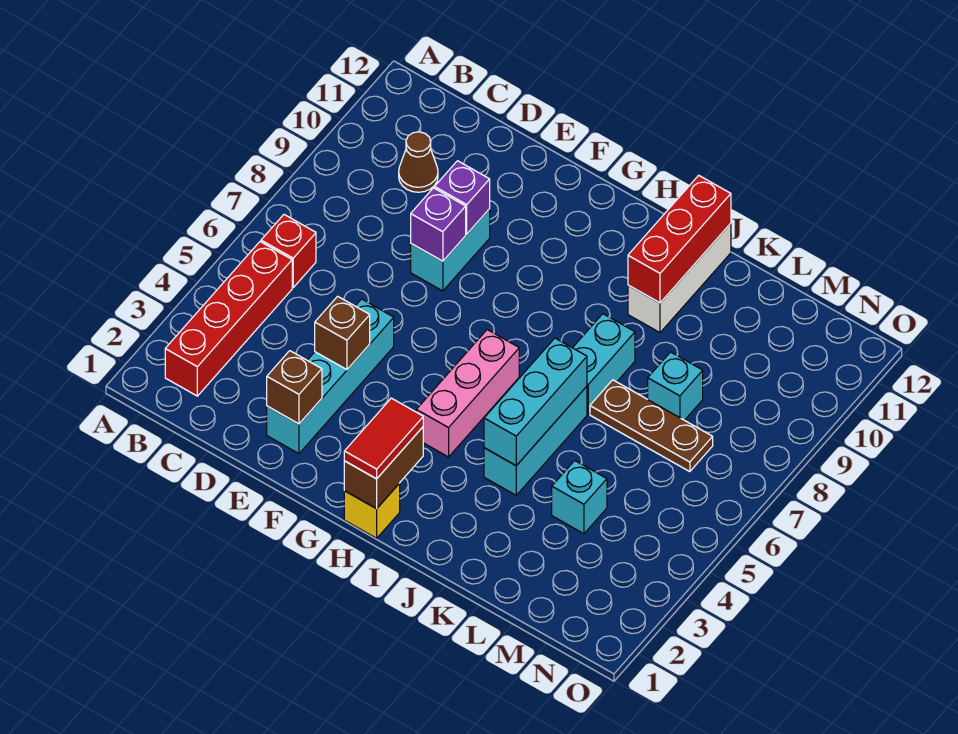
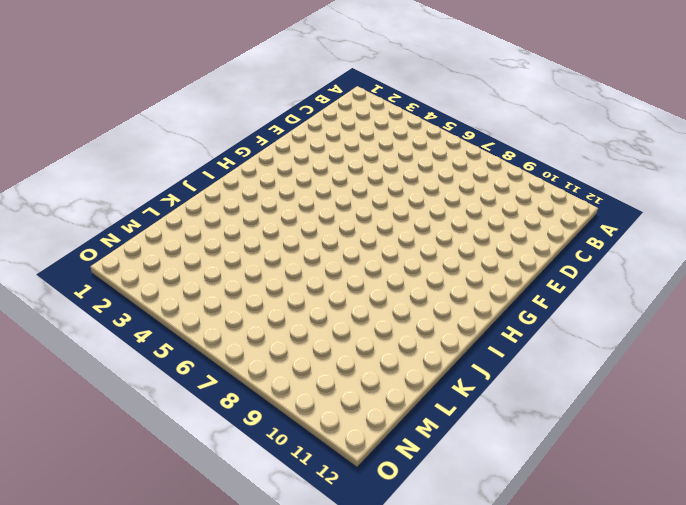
none -> red brick B2:B5 level 1
none -> red brick B6 level 1
none -> brown cone C10 level 1

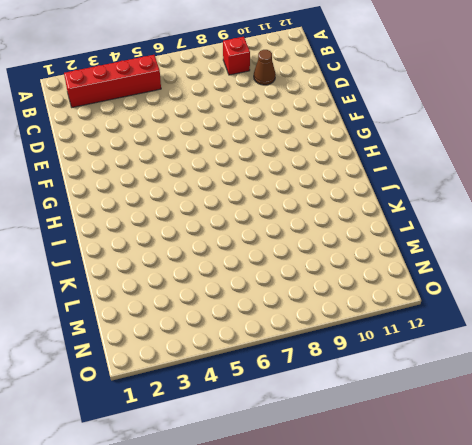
red brick B9 level 1 -> red brick B6 level 1
none -> cyan brick E2:E5 level 1
none -> cyan brick E8:E9 level 1
none -> yellow brick H1 level 1

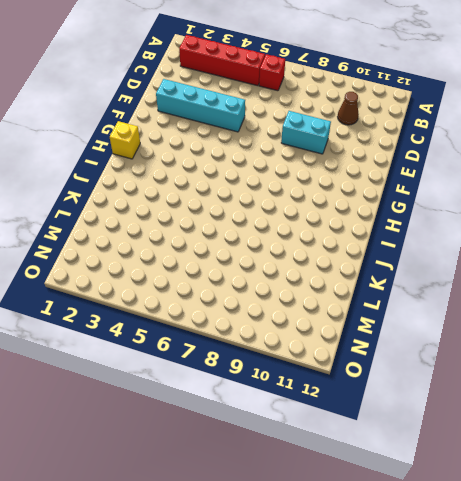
none -> pink brick H4:H6 level 1
none -> cyan brick J4:J6 level 1
none -> cyan brick J7:J8 level 1

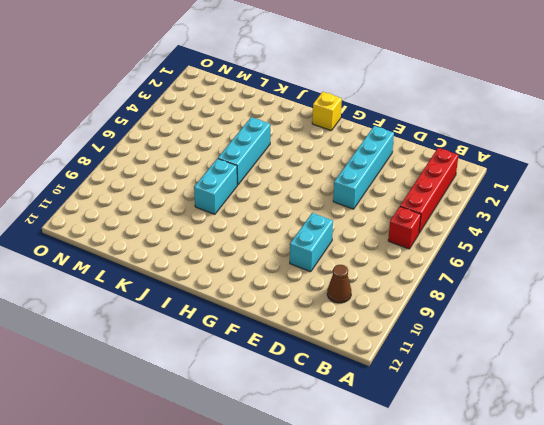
none -> pink brick H4:H6 level 1
none -> white brick J10:J12 level 1
none -> brown plate K7:M7 level 1

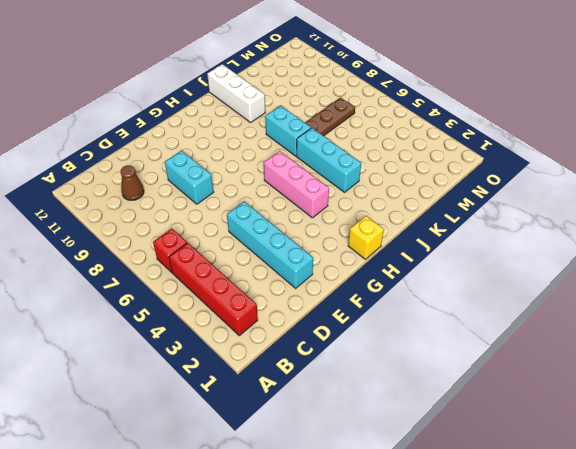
none -> cyan brick L4 level 1
none -> cyan brick L8 level 1
none -> brown brick E2 level 2

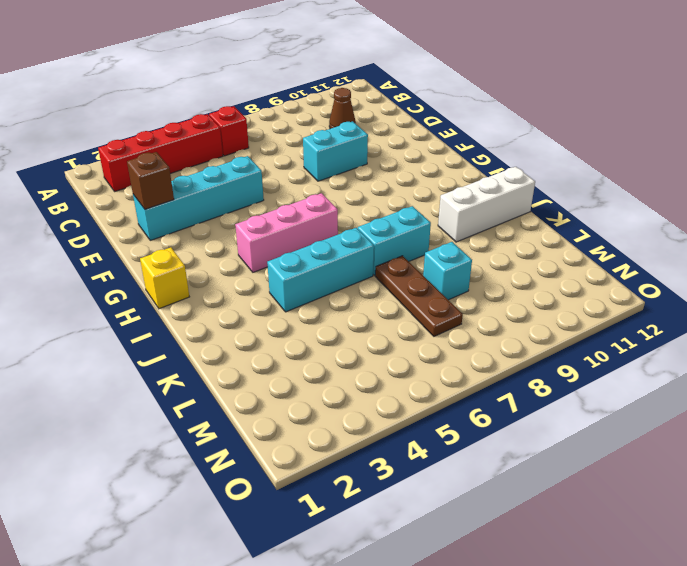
none -> cyan brick L4 level 1
none -> brown brick E4 level 2
none -> purple brick E8 level 2

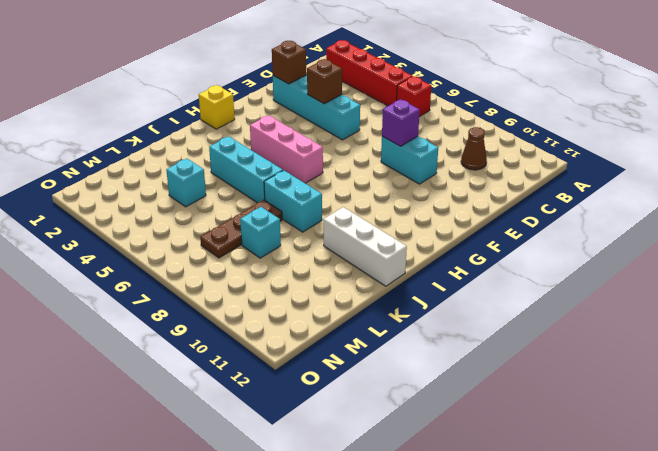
none -> purple brick E9 level 2
none -> brown brick H1:H2 level 2
none -> cyan brick J4:J6 level 2

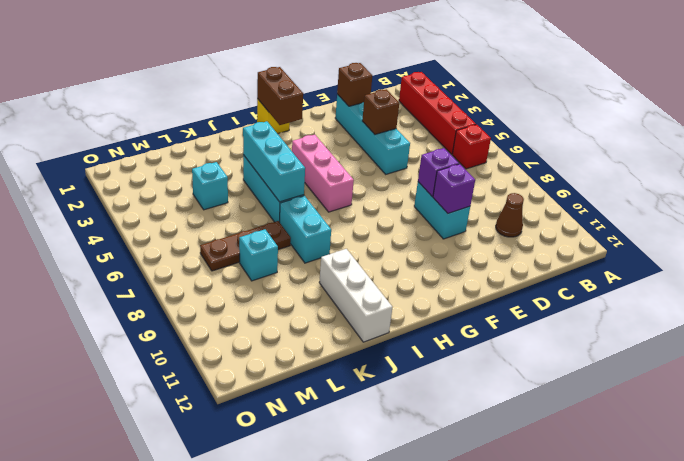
none -> red brick J10:J12 level 2
none -> red tile H1:H2 level 3

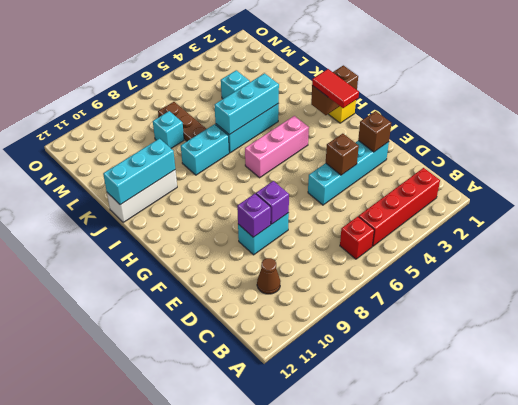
red tile G2:H2 level 3 -> red tile H1:H2 level 3
cyan brick J10:J12 level 2 -> red brick J10:J12 level 2

